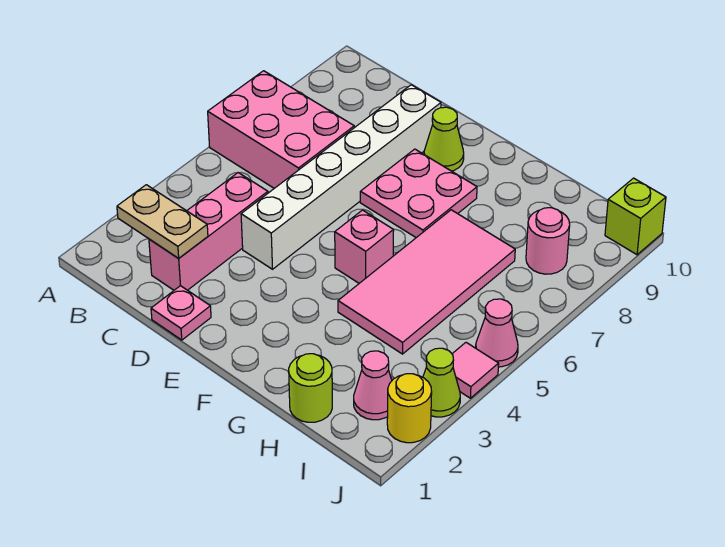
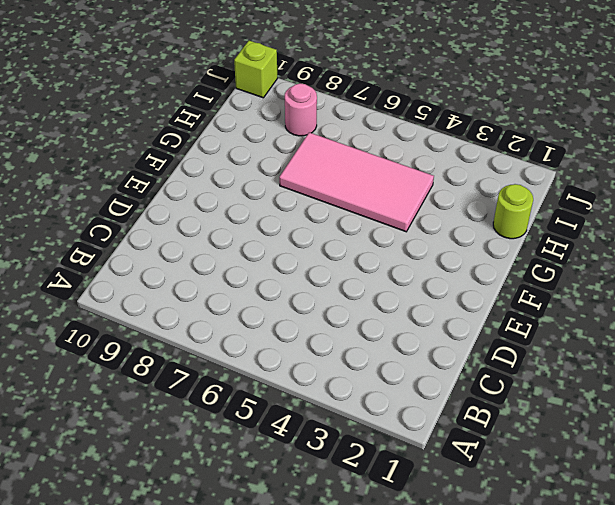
none -> pink brick A6:C7 level 1
none -> pink brick C2:C4 level 1
none -> pink plate D1 level 1

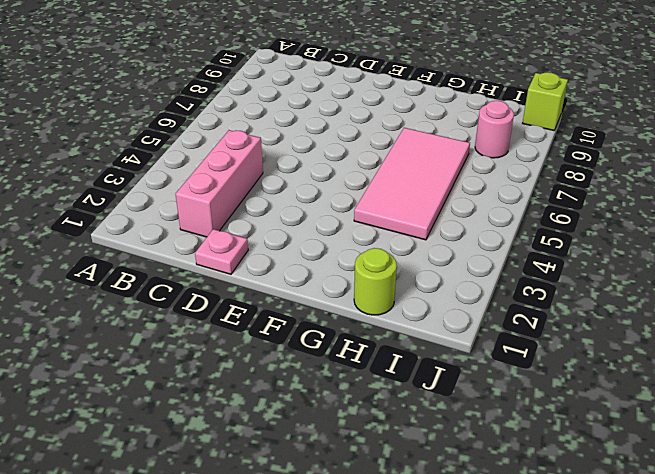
none -> pink brick A6:C7 level 1
none -> white brick D4:D9 level 1
none -> pink plate E7:F8 level 1

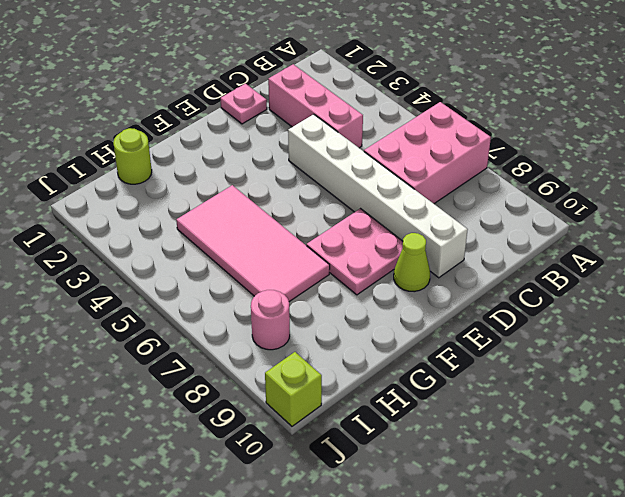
none -> pink brick F5 level 1
none -> pink cone I2 level 1
none -> yellow round brick J2 level 1

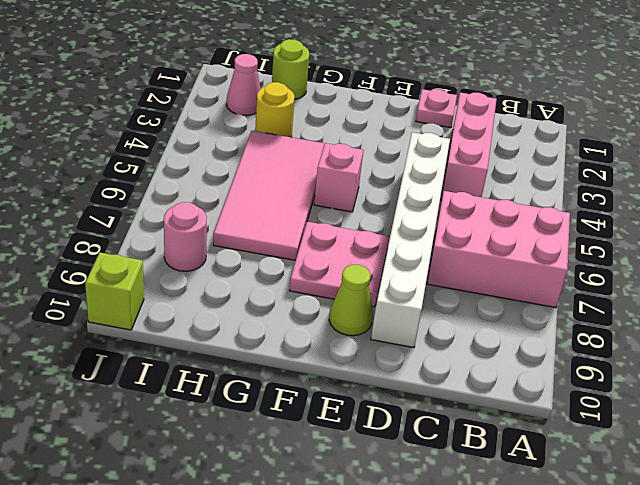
yellow round brick H3 level 1 -> yellow round brick J2 level 1
none -> lime cone J3 level 1
none -> pink tile J4 level 1
none -> pink cone J5 level 1

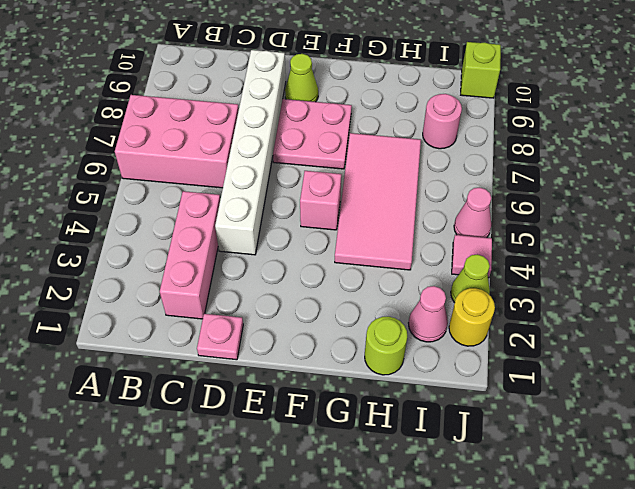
none -> tan plate B2:C2 level 2

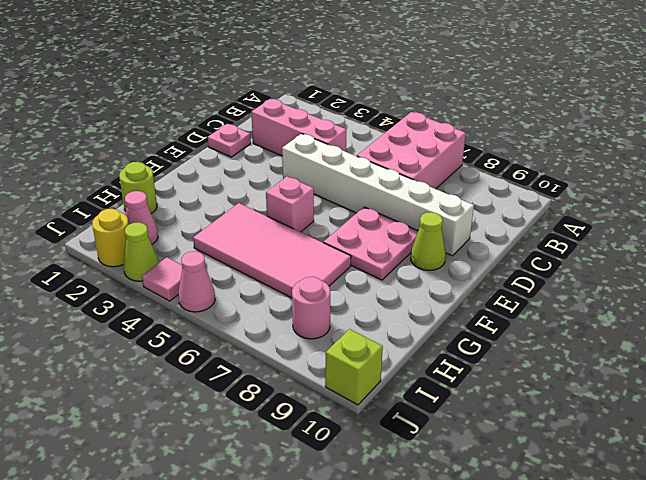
none -> tan plate B2:C2 level 2

